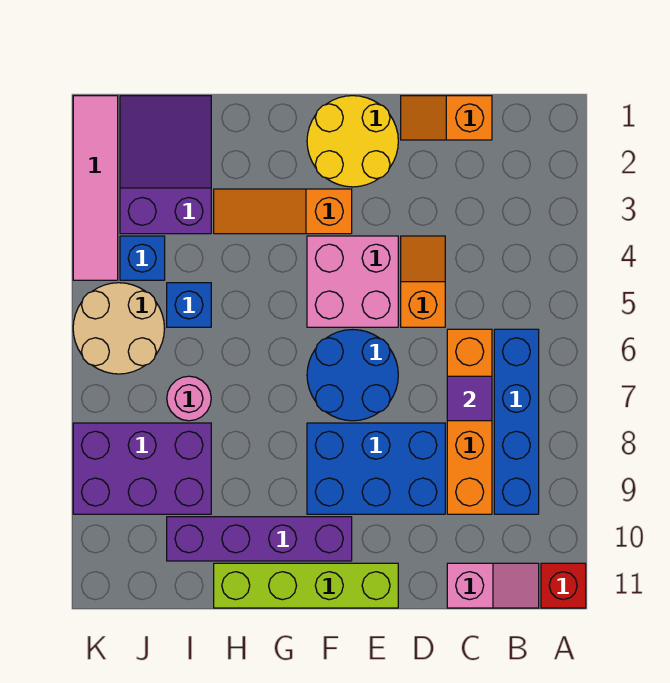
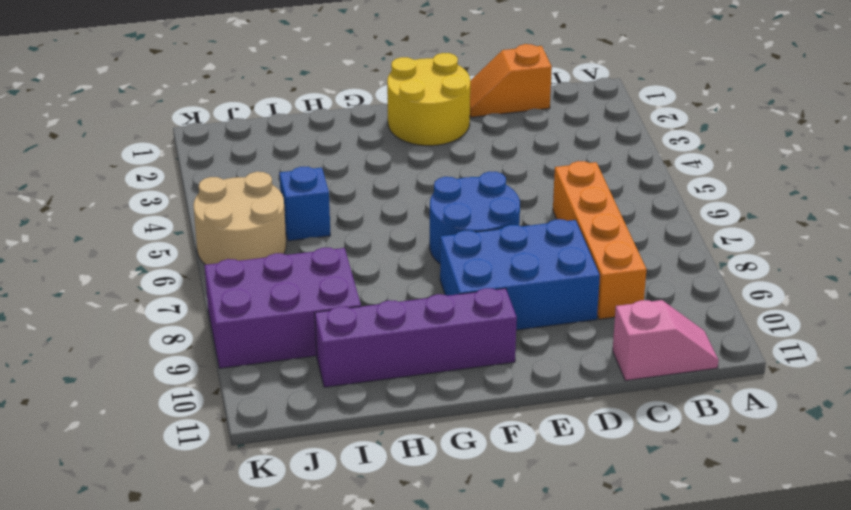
none -> red brick A11 level 1
none -> blue brick B6:B9 level 1
none -> orange slope D4:D5 level 1 top 5

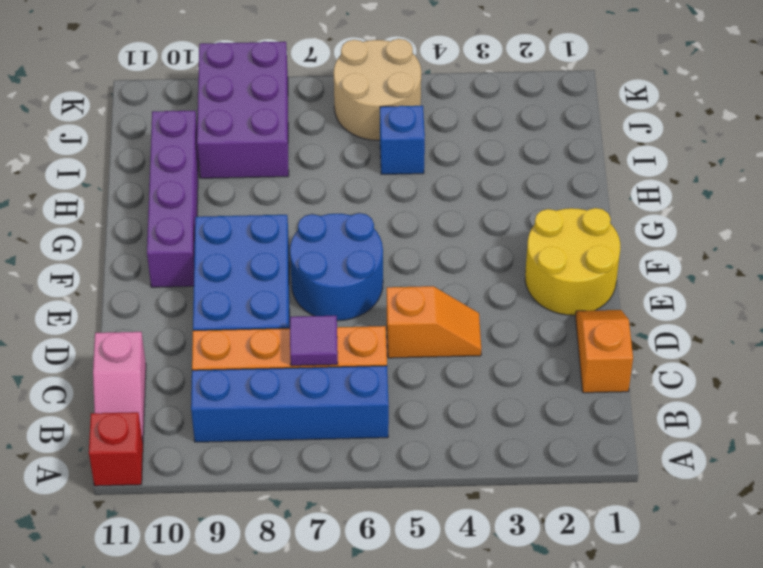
none -> pink brick E4:F5 level 1
none -> lime brick E11:H11 level 1
none -> orange slope F3:H3 level 1 top F

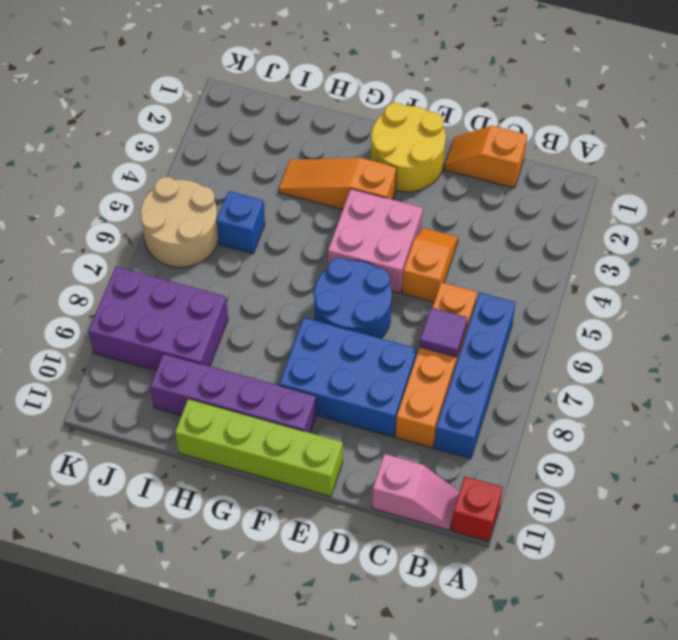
none -> purple slope I1:J3 level 1 top 3
none -> pink round brick I7 level 1
none -> blue brick J4 level 1

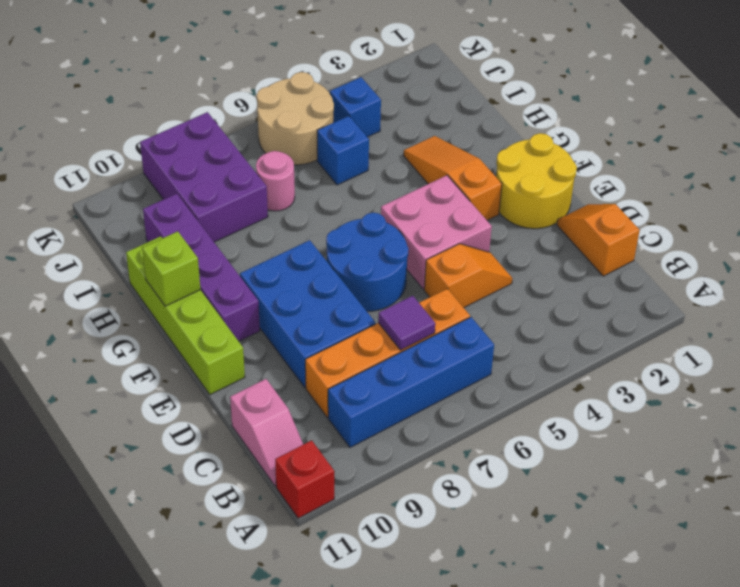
lime brick G11 level 2 -> none
none -> purple slope I1:J3 level 1 top 3
none -> pink tile K1:K4 level 1

